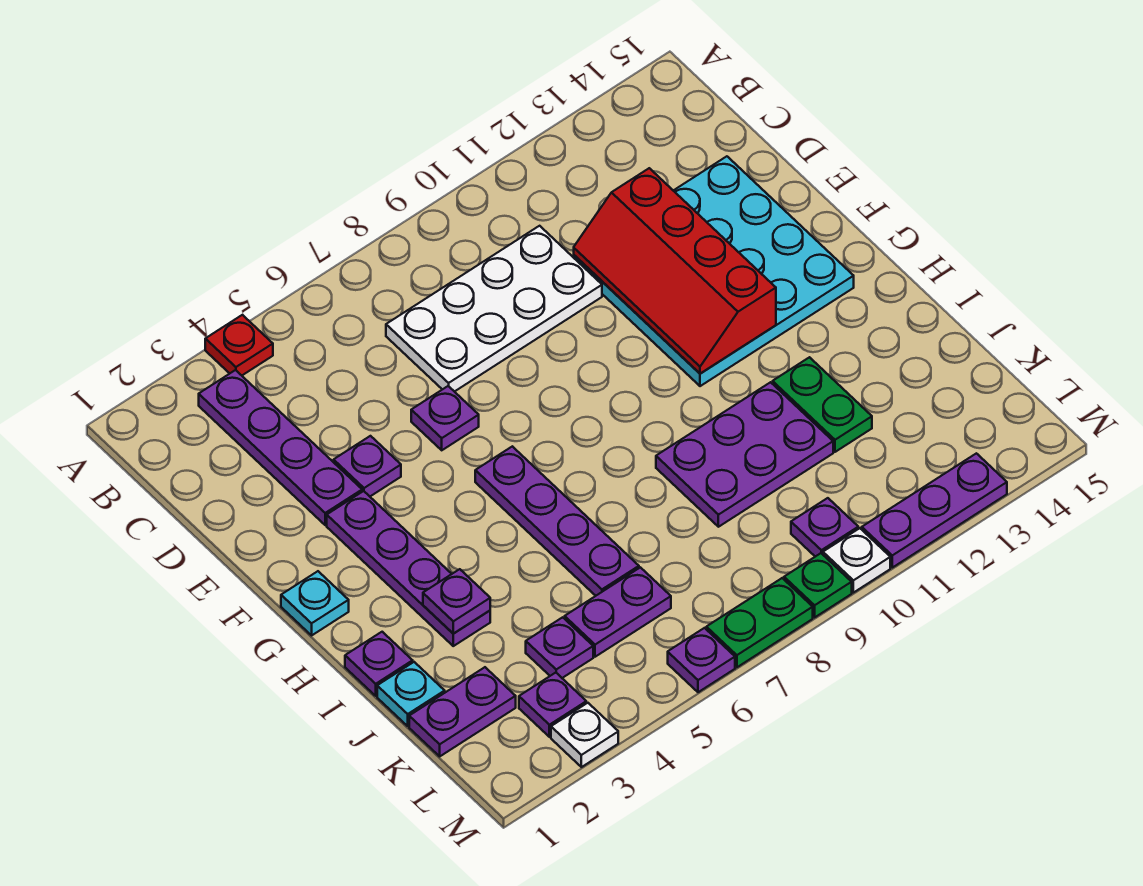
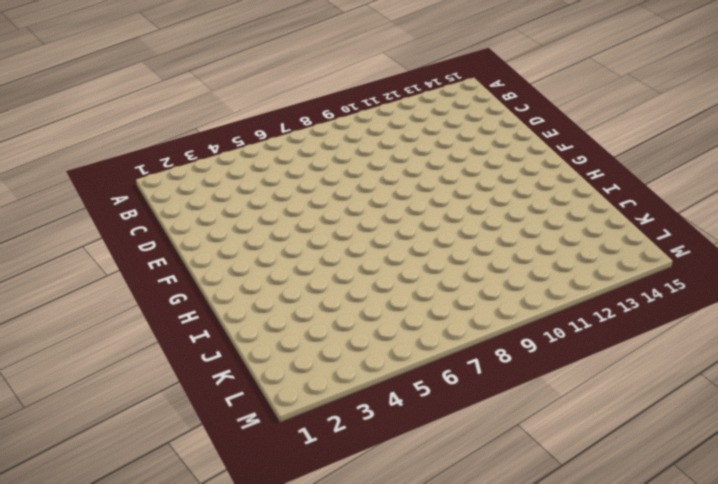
none -> red plate A4 level 1
none -> purple plate B3:E3 level 1
none -> white plate C7:D10 level 1

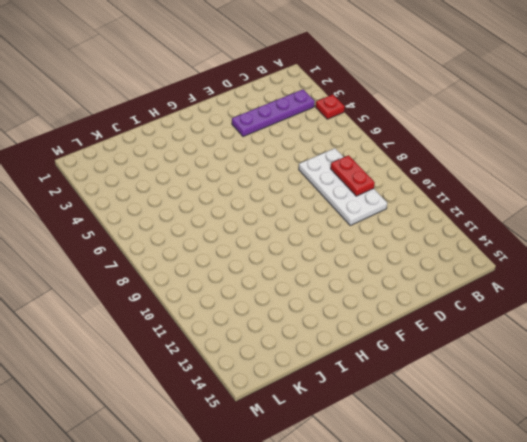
red plate C8:C9 level 2 -> none
none -> cyan plate D11:G14 level 1
none -> purple plate E4 level 1
none -> purple plate E6 level 1

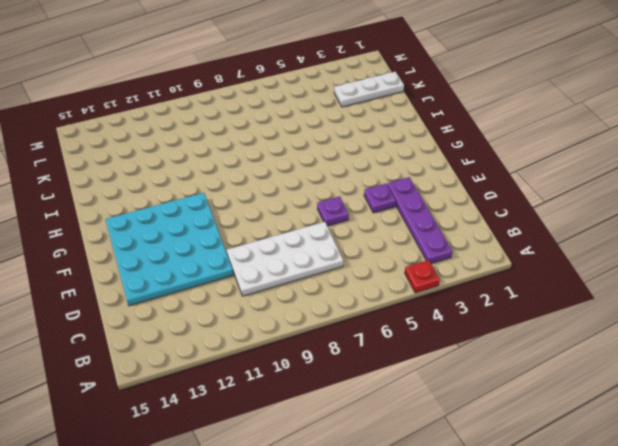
white plate K1:K3 level 1 -> purple plate K1:K2 level 1
none -> purple plate F3:I3 level 1
none -> cyan plate G1 level 1
none -> purple plate G6:J6 level 1

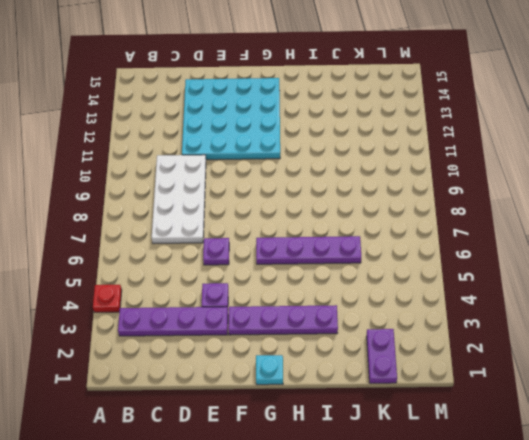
none -> purple plate I1 level 1
none -> purple plate I9:J11 level 1
none -> green plate I12:J12 level 1

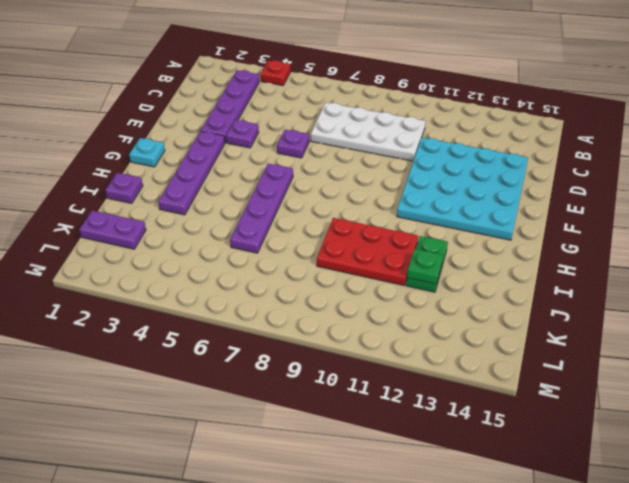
red plate I9:J11 level 1 -> purple plate I9:J11 level 1
green plate J12 level 2 -> green plate M9 level 1
none -> cyan plate J1 level 1
none -> purple plate K4 level 1
none -> purple plate K5:K6 level 1

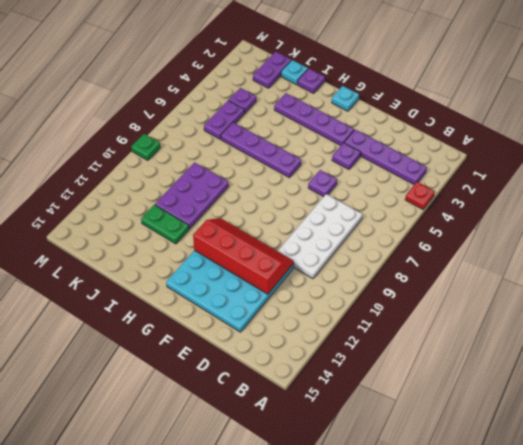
none -> purple plate L3 level 1
none -> purple plate L10 level 1
none -> white plate M3 level 1

